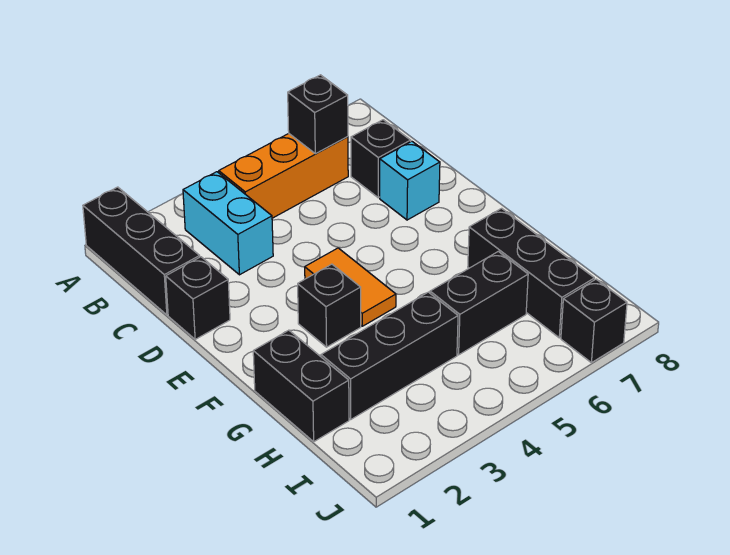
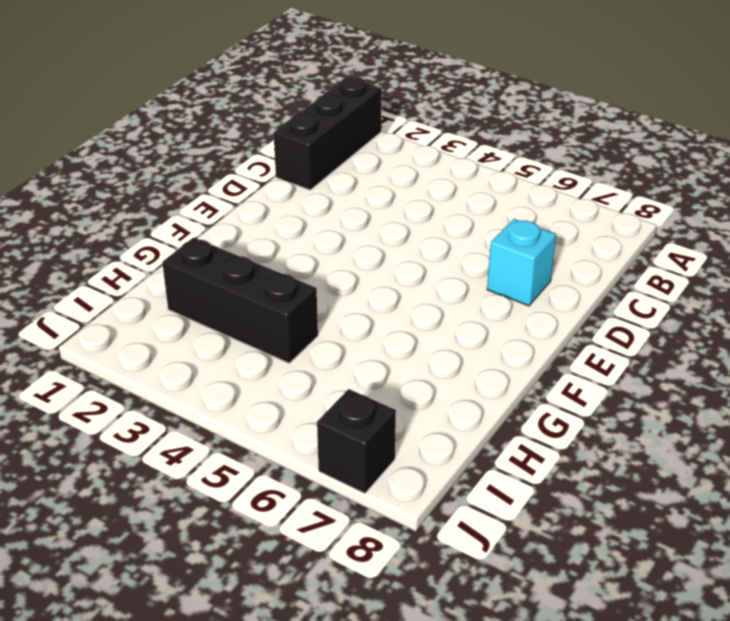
none -> cyan brick B3:C3 level 1
none -> orange brick B4:B6 level 1
none -> black brick C7 level 1

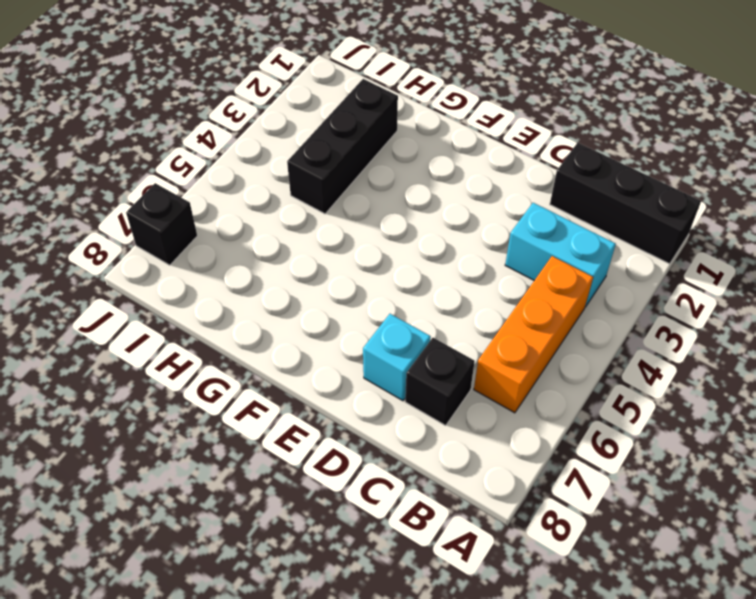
none -> black brick D1 level 1
none -> orange tile E4:F4 level 1
none -> black brick F3 level 1

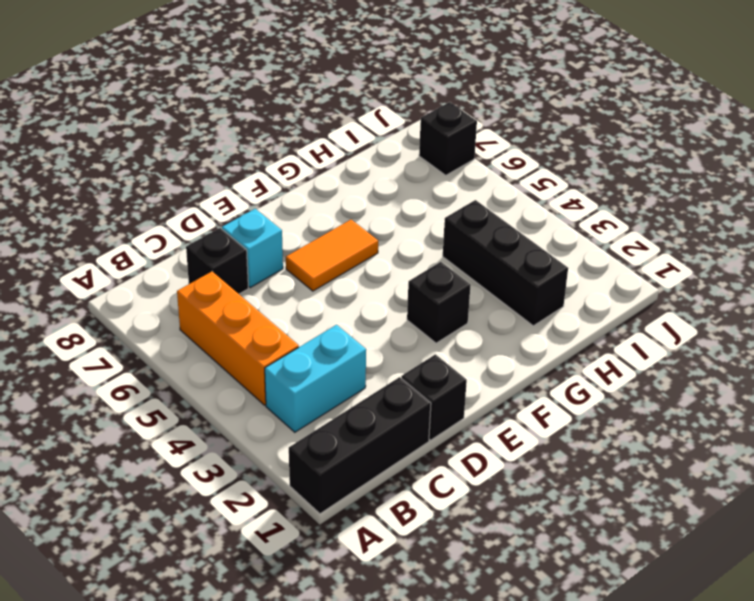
orange tile E6:F6 level 1 -> orange tile E4:F4 level 1
none -> black brick G1:H1 level 1
none -> black brick G7:I7 level 1
none -> black brick H5:H6 level 1

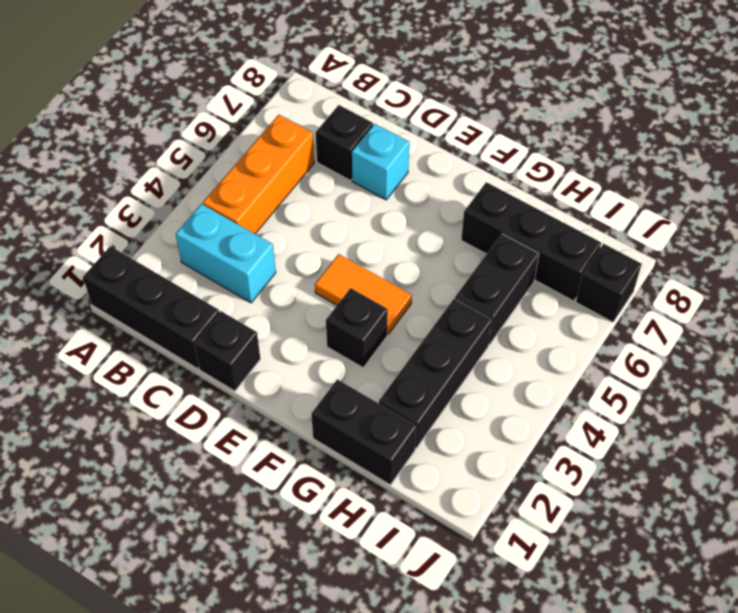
none -> black brick B6 level 2

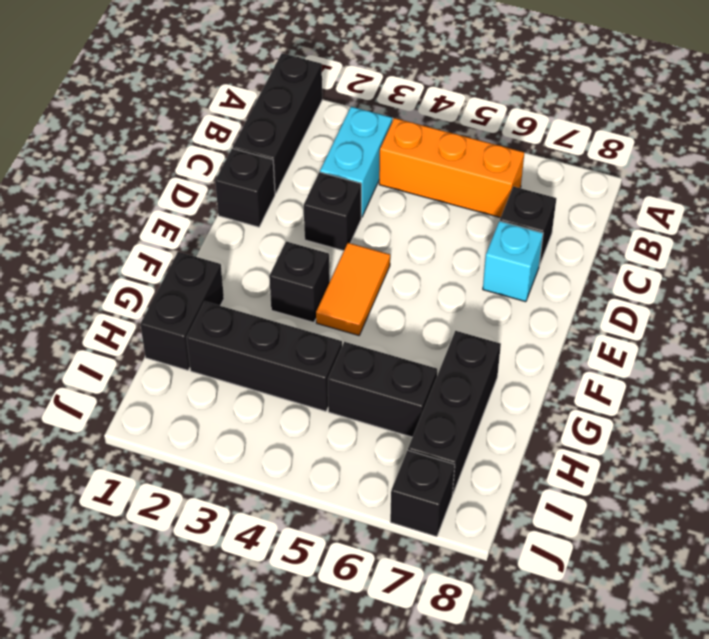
black brick D3 level 1 -> black brick B6 level 2

